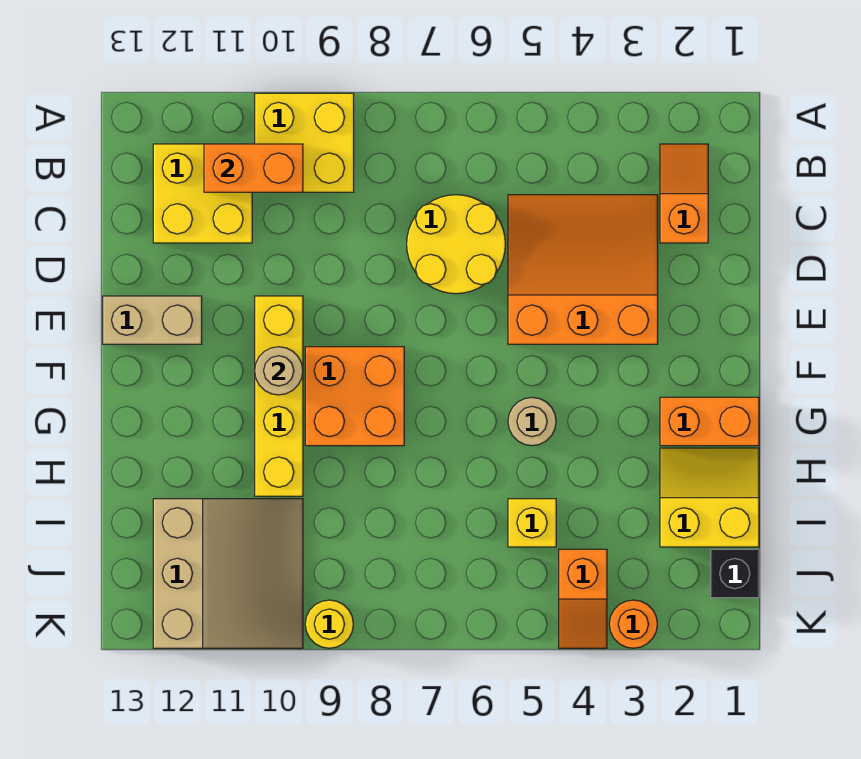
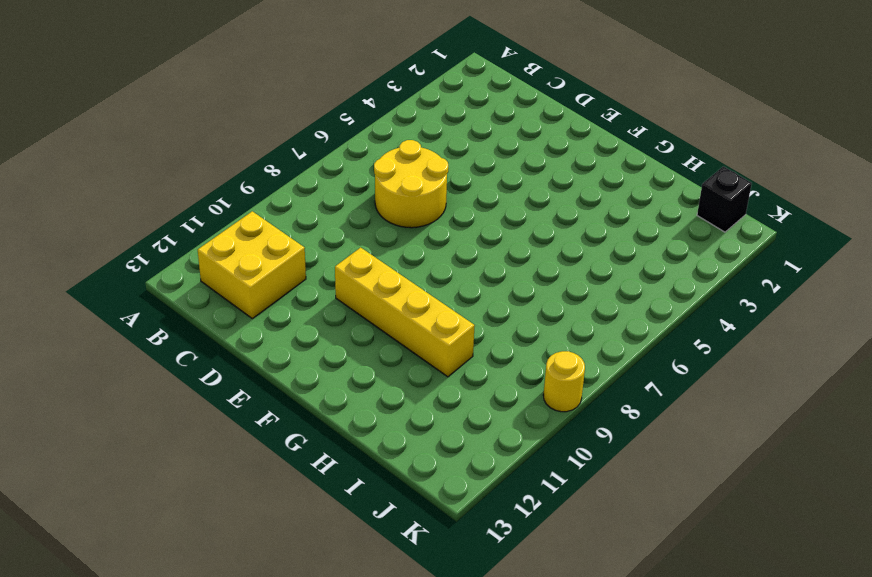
none -> yellow brick A9:B10 level 1
none -> orange slope B2:C2 level 1 top C
none -> orange slope C3:E5 level 1 top E

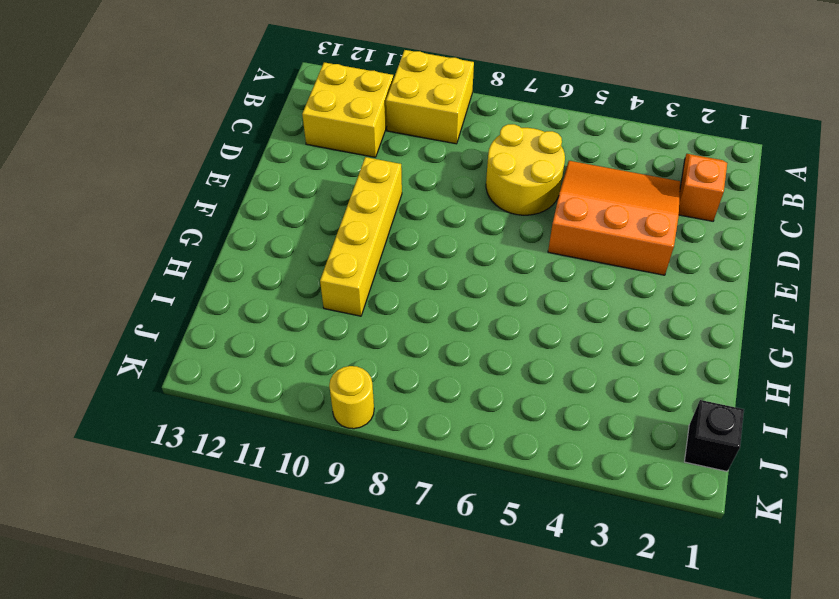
none -> tan brick E12:E13 level 1
none -> orange brick F8:G9 level 1
none -> orange brick G1:G2 level 1

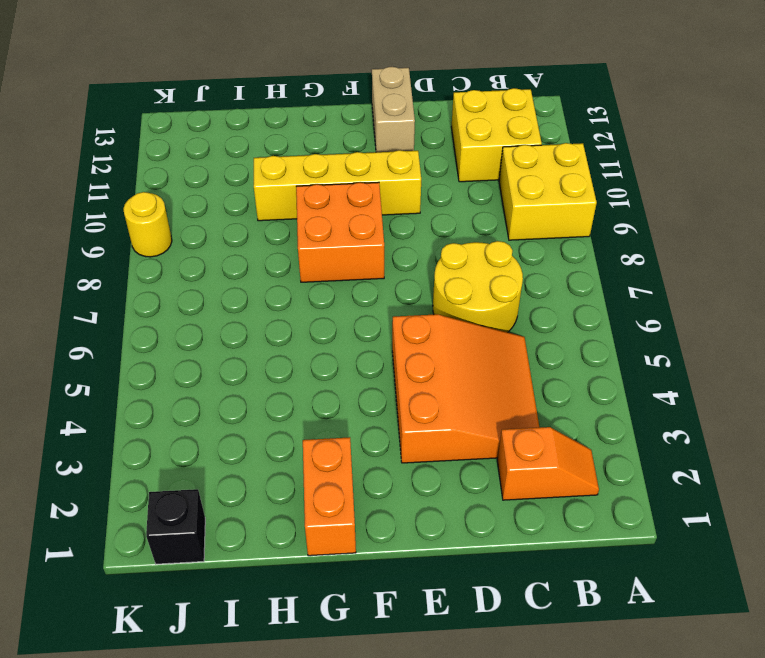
none -> tan round brick G5 level 1
none -> yellow slope H1:I2 level 1 top I
none -> yellow brick I5 level 1

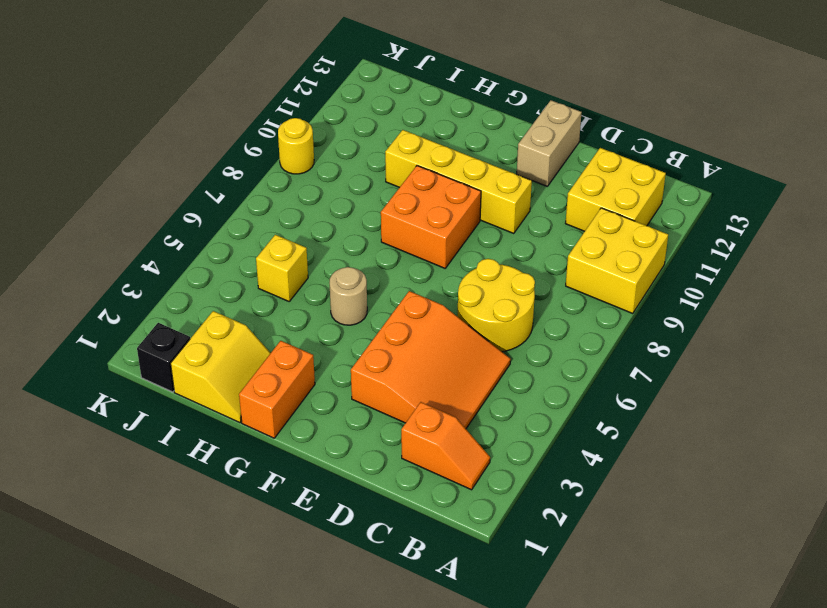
none -> tan slope I10:K12 level 1 top 12
none -> orange slope J4:K4 level 1 top J
none -> orange round brick K3 level 1

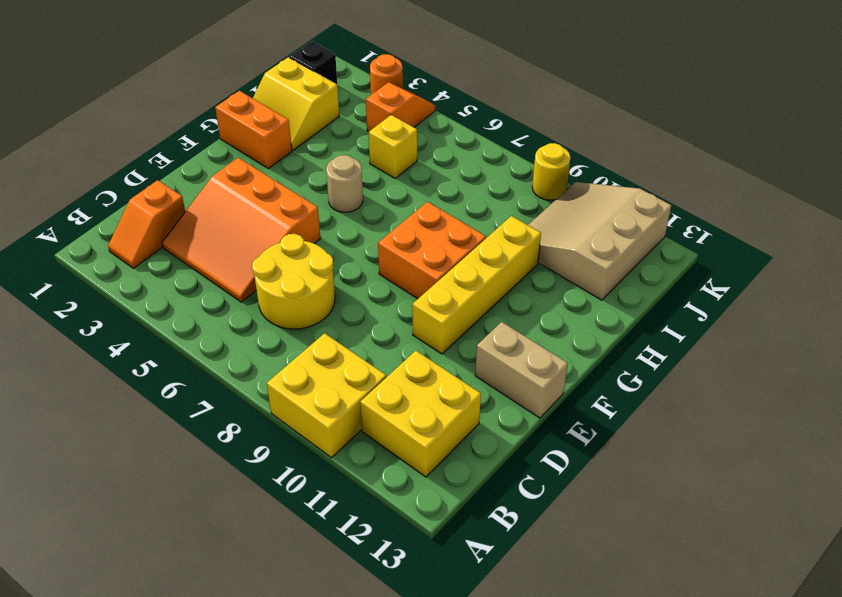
none -> orange brick B10:B11 level 2
none -> tan round brick F10 level 2

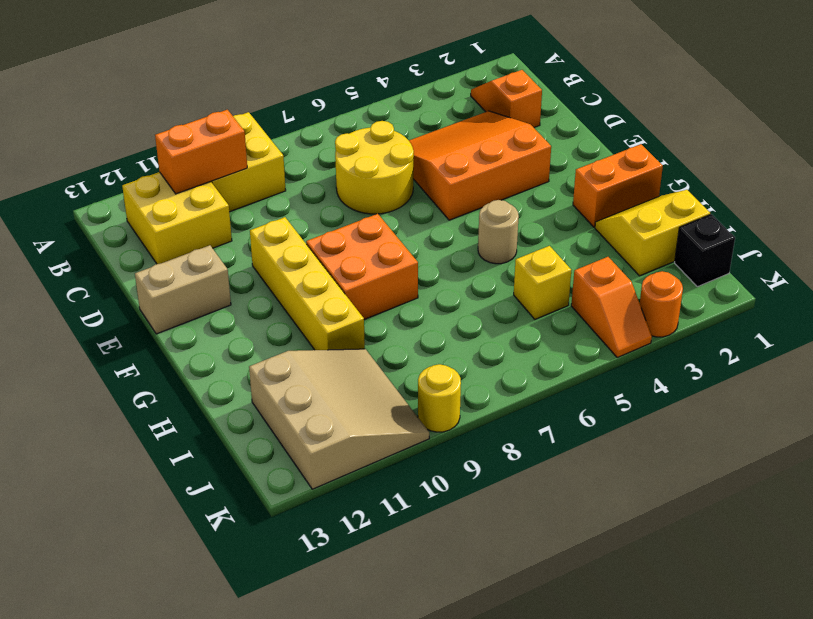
none -> tan round brick F10 level 2

